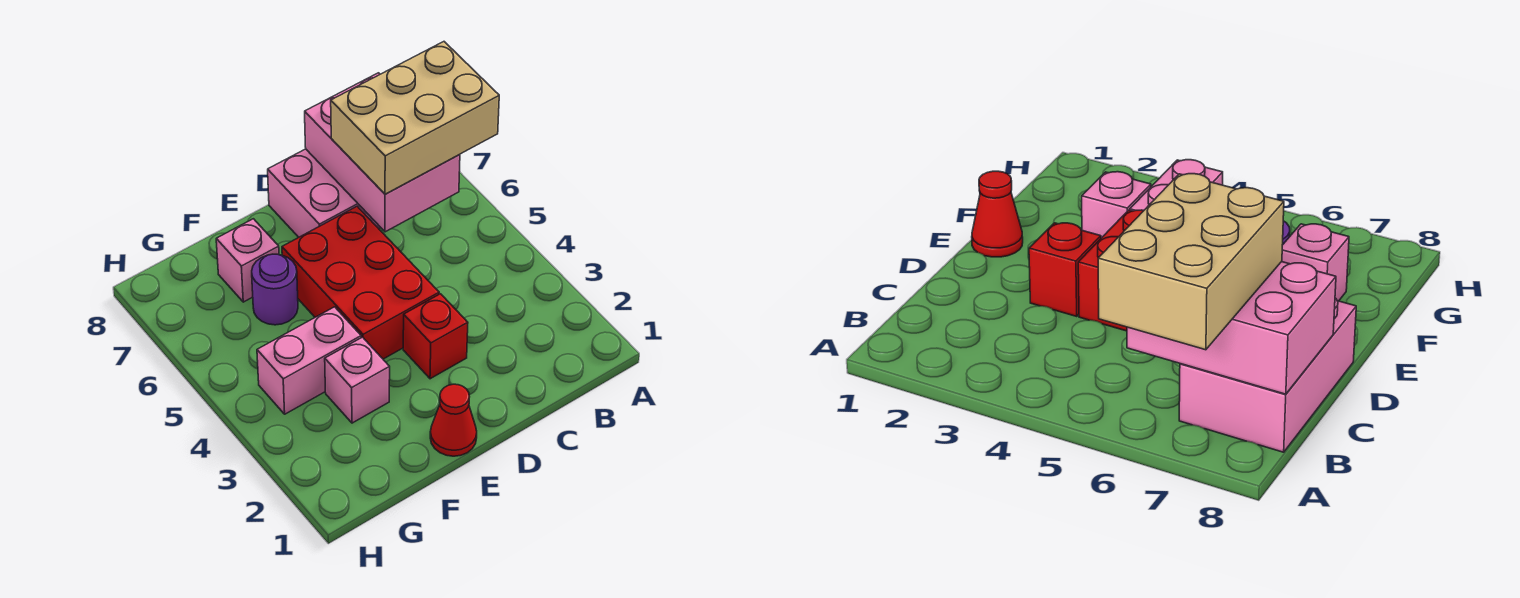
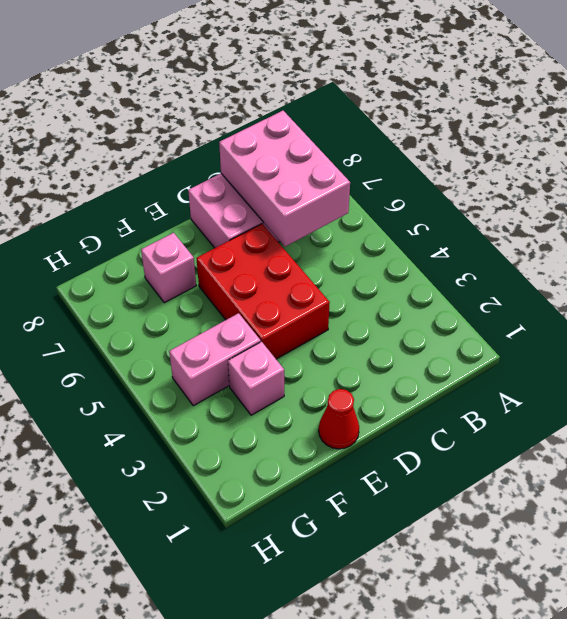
none -> red brick D3 level 1
none -> purple round brick F6 level 1

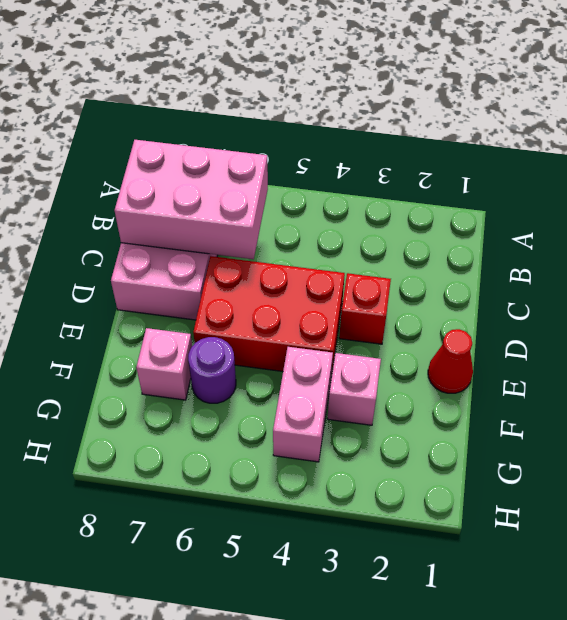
none -> tan brick A6:C7 level 3

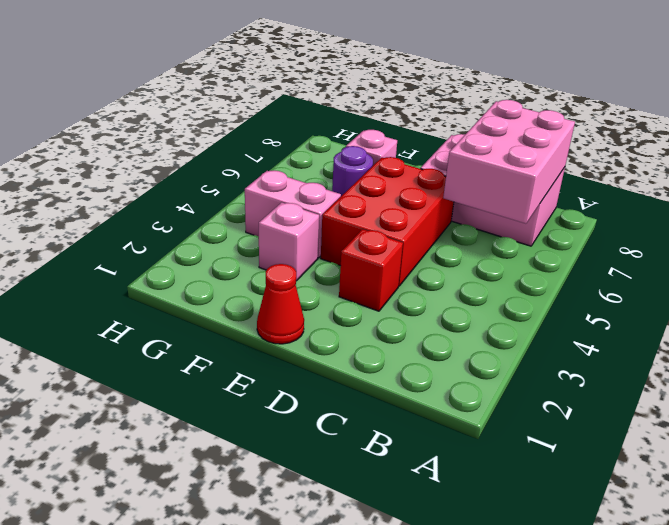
none -> tan brick A6:C7 level 3

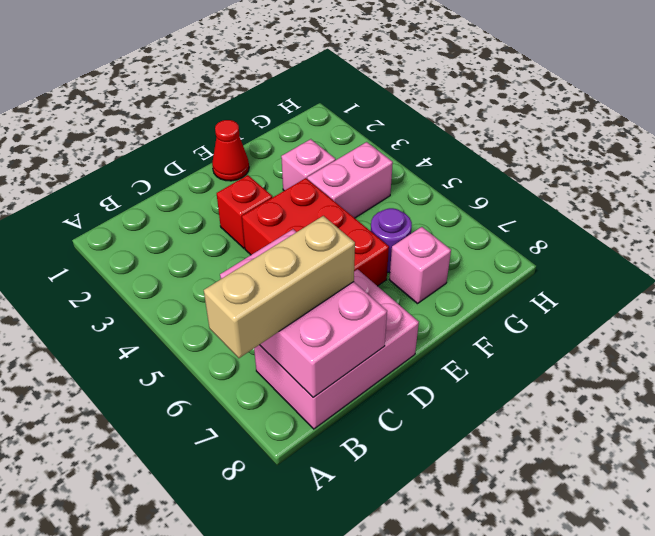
tan brick A7:C7 level 3 -> tan brick A6:C7 level 3

